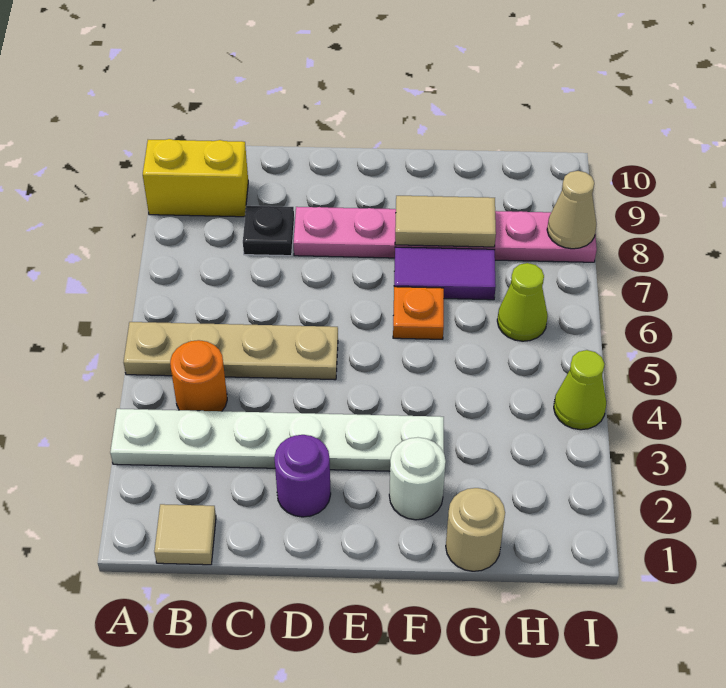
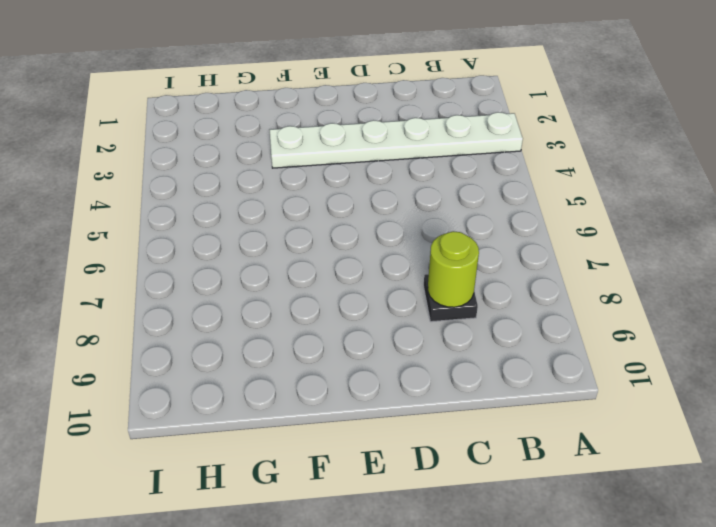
lime round brick C8 level 2 -> none
none -> tan plate A5:D5 level 1
none -> yellow brick A9:B9 level 1
none -> tan tile B1 level 1

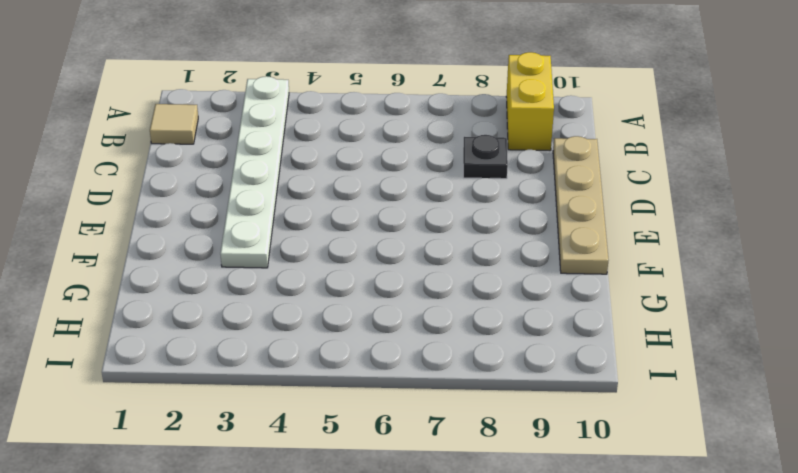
tan plate C10:F10 level 1 -> tan plate A5:D5 level 1
none -> orange round brick B4 level 1
none -> purple round brick D2 level 1
none -> pink plate D8:I8 level 1

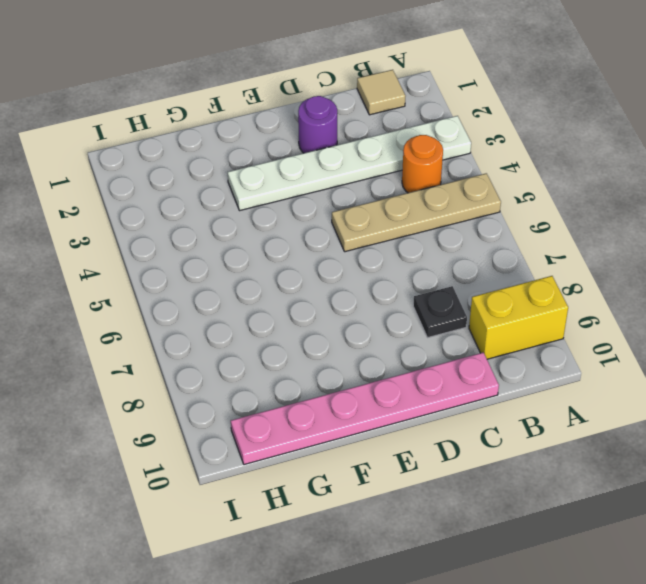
pink plate C10:H10 level 1 -> pink plate D8:I8 level 1
none -> white round brick F2 level 1
none -> orange plate F6 level 1
none -> purple tile F7:G7 level 1

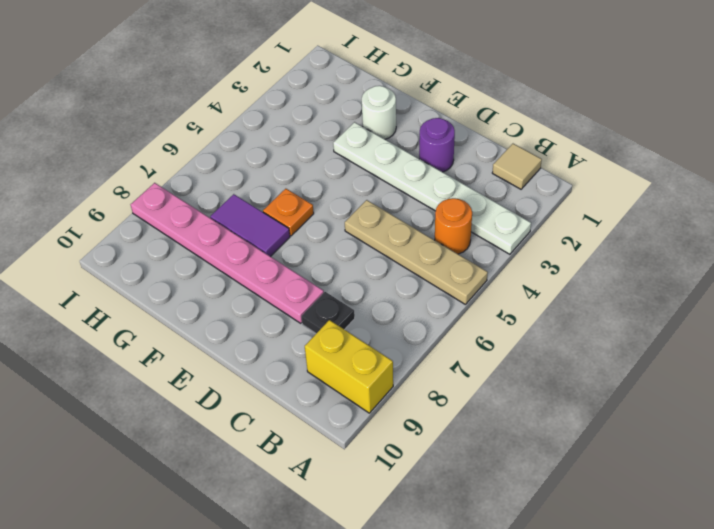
none -> tan round brick G1 level 1
none -> lime cone H6 level 1
none -> lime cone I4 level 1

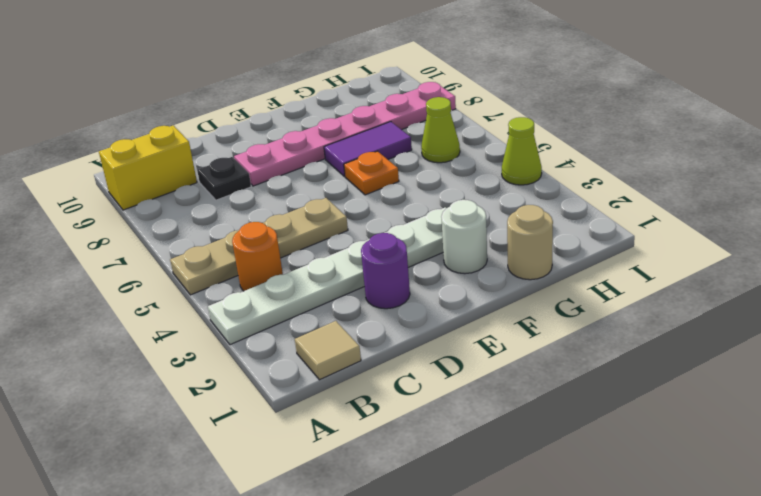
none -> tan tile F8:G8 level 2
none -> tan cone I8 level 2

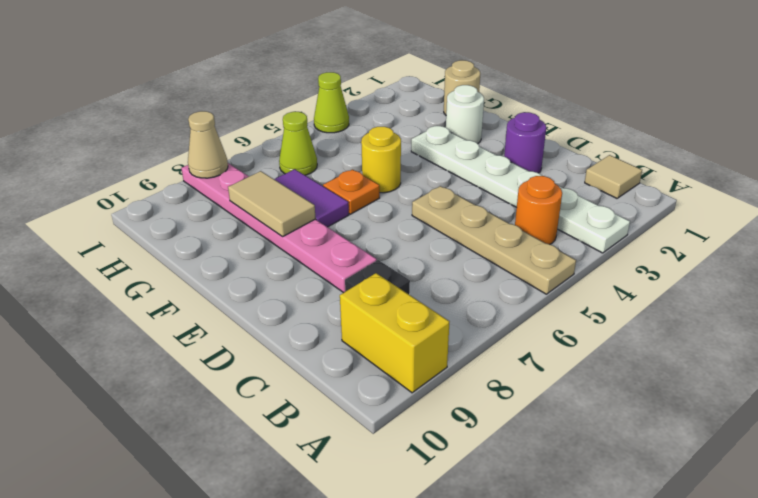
yellow round brick F5 level 1 -> none

